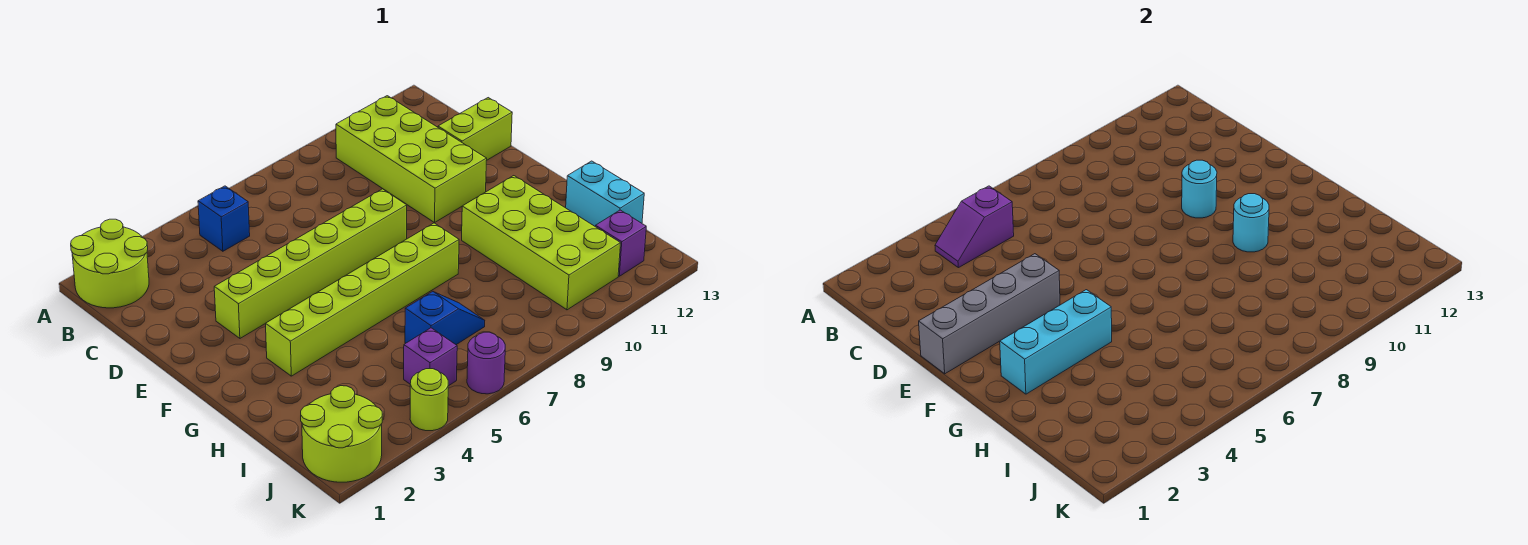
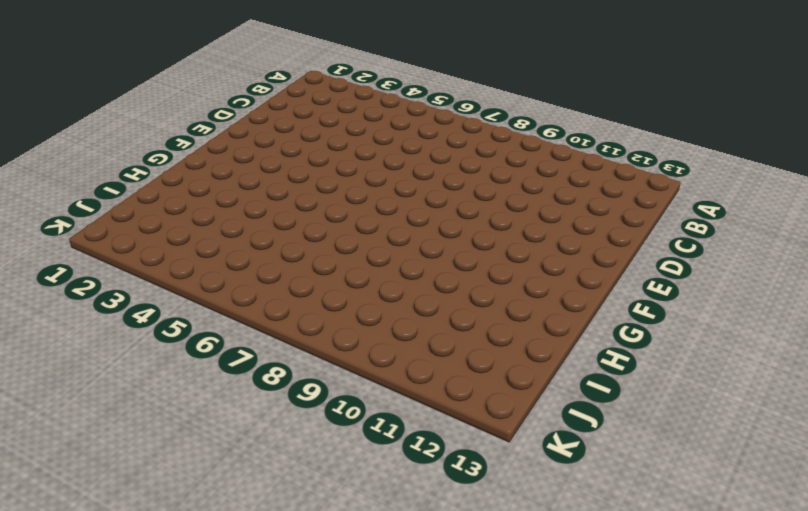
none -> lime round brick A1:B2 level 1
none -> blue brick B5 level 1
none -> lime brick B10:E11 level 1

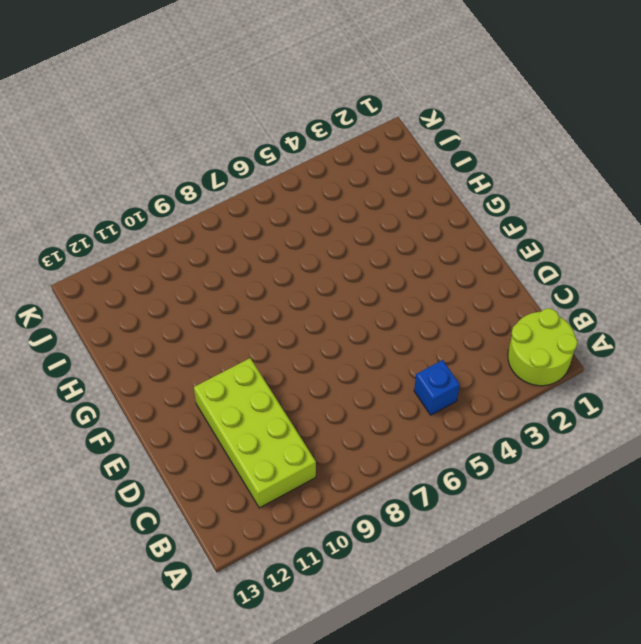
none -> lime brick D12:D13 level 1
none -> lime brick E3:E8 level 1
none -> lime brick G3:G8 level 1

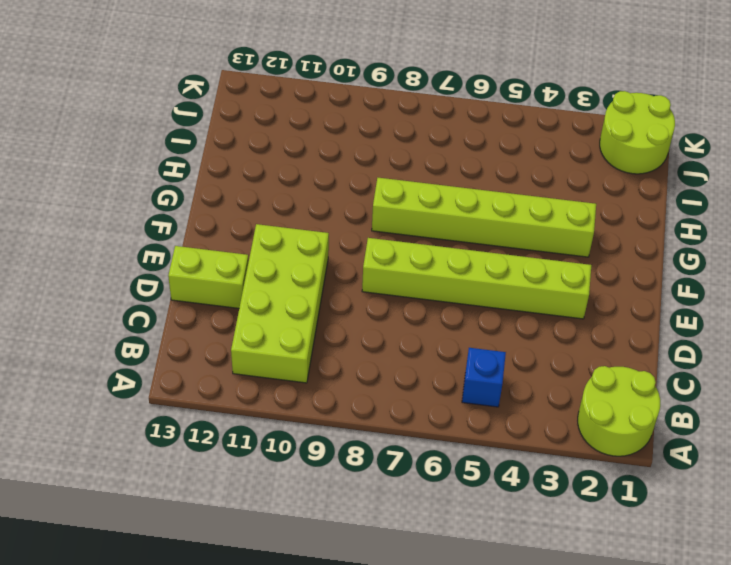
none -> lime brick G10:J11 level 1
none -> cyan brick H13:I13 level 1
none -> blue slope I6:I7 level 1 top 6

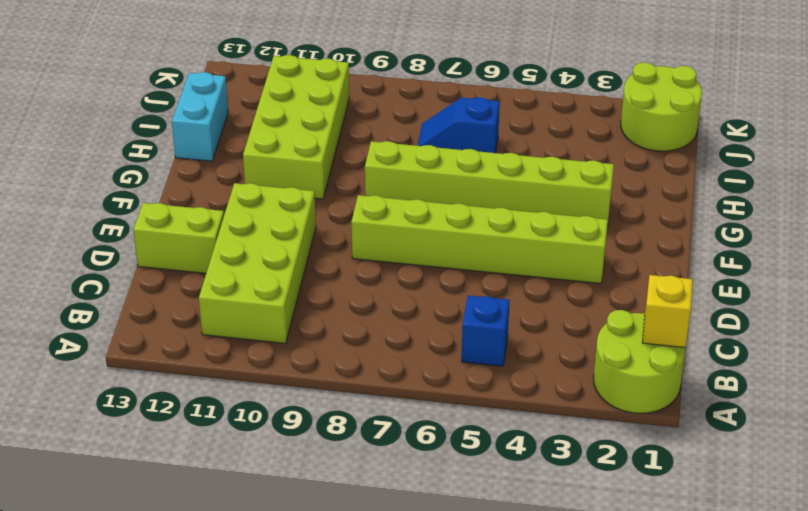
yellow brick B1 level 2 -> none
none -> purple brick J5 level 1
none -> purple brick J12 level 1
none -> lime round brick K4 level 1

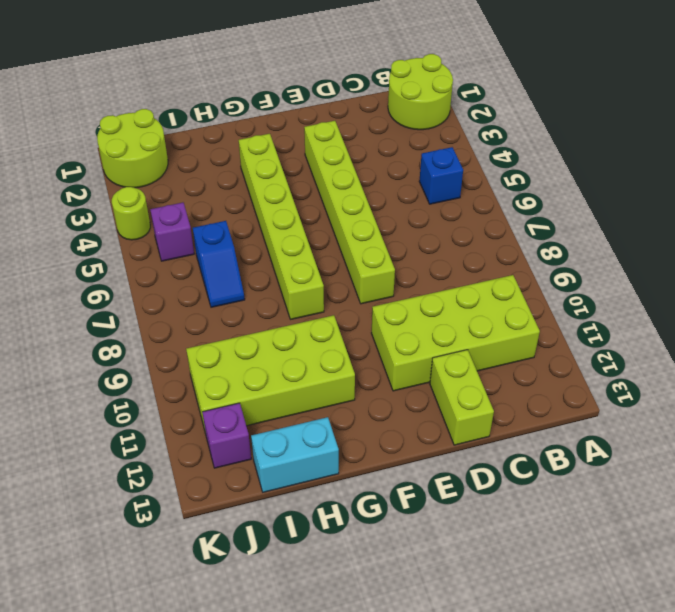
none -> purple round brick K6 level 1
none -> purple slope B4:B5 level 2 top 5
none -> grey brick E1:E4 level 2

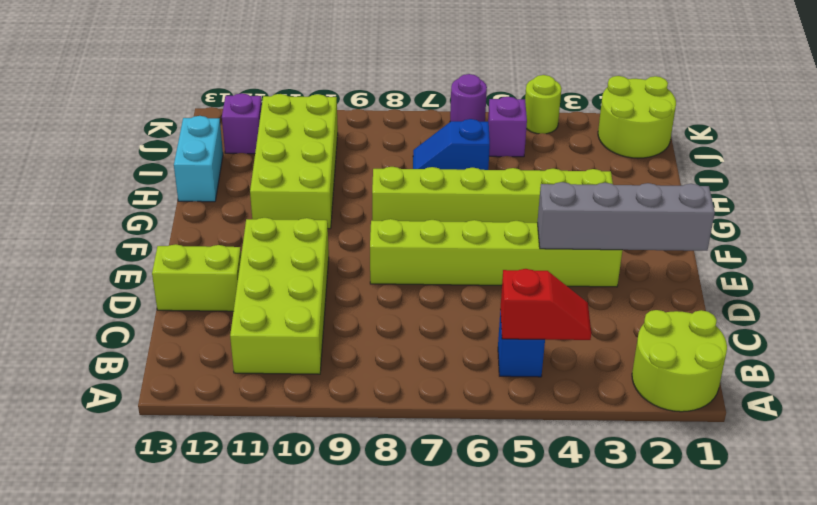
red slope B4:B5 level 2 top 5 -> purple slope B4:B5 level 2 top 5
none -> cyan round brick E10 level 2
none -> cyan brick G2:G4 level 2
none -> cyan round brick G10 level 2

